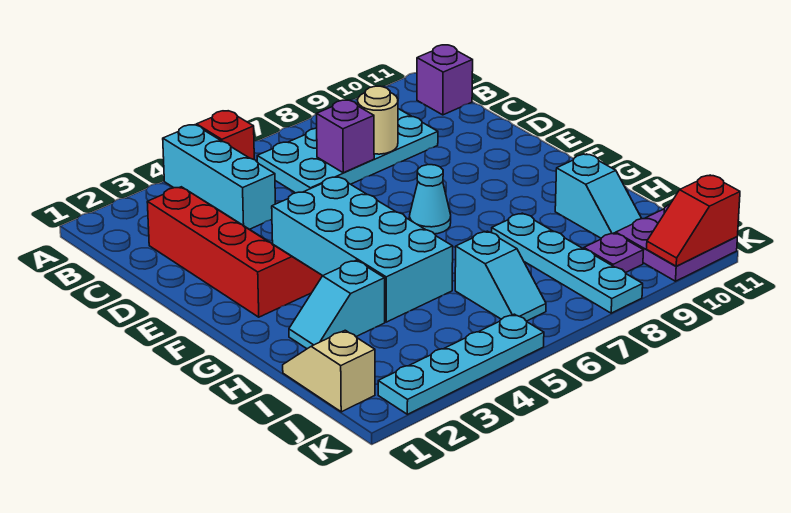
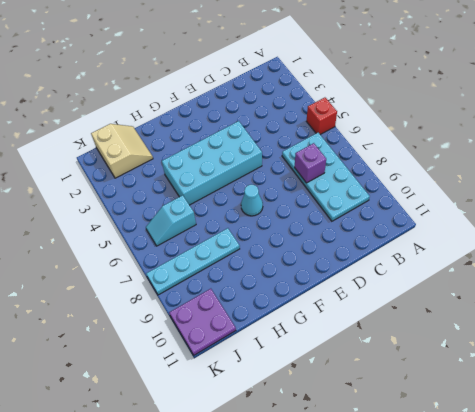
tan slope I1:J2 level 1 top J -> tan slope I1:J1 level 1 top J
none -> cyan brick A4:C4 level 1
none -> purple brick B11 level 1
none -> red slope C2:F3 level 1 top 2

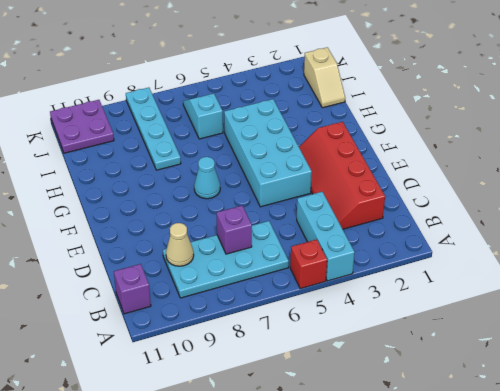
tan cone C9 level 2 -> none
none -> cyan slope H2:H3 level 1 top 3
none -> cyan slope H10:I10 level 1 top H
none -> purple plate J9 level 1

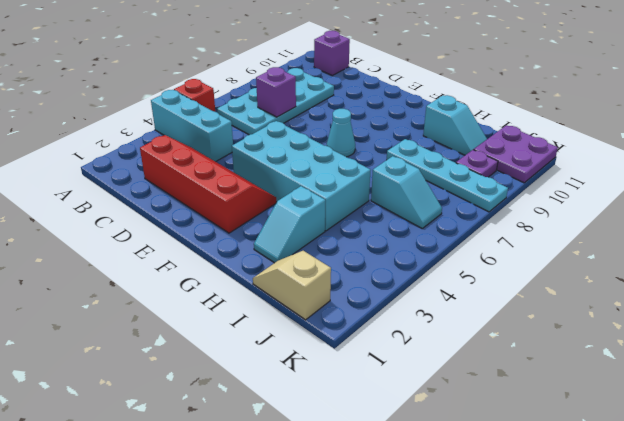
none -> cyan plate K2:K5 level 1
none -> tan round brick C8 level 2
none -> red slope K10:K11 level 2 top 11

